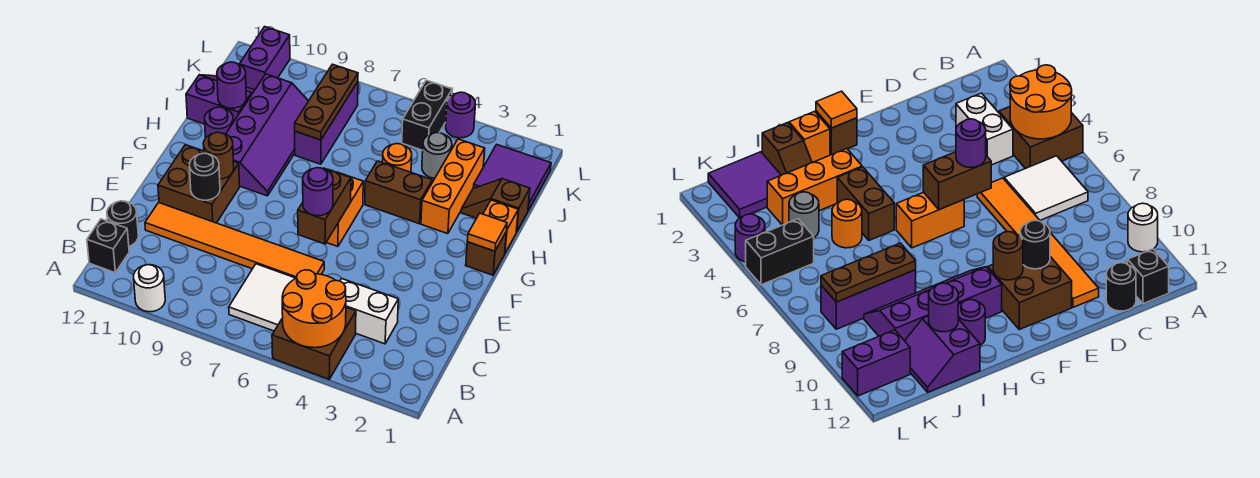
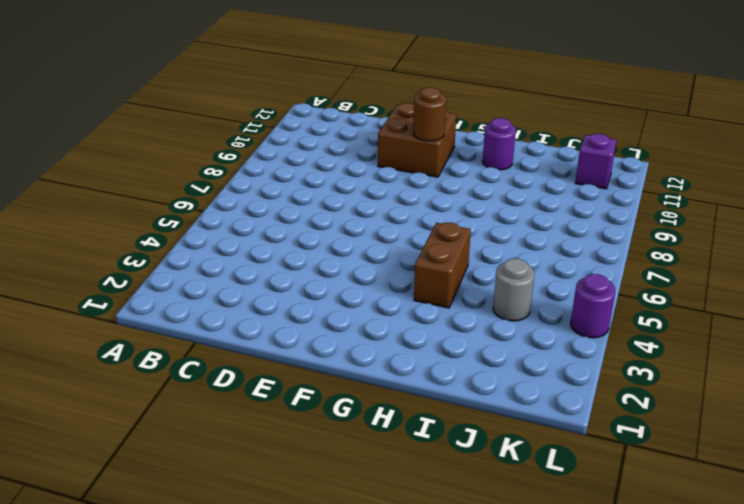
purple brick K11 level 1 -> purple brick K11:L11 level 1
none -> brown brick A4:B5 level 1
none -> white round brick A10 level 1
none -> white tile B6:C7 level 1
none -> black brick B12 level 1

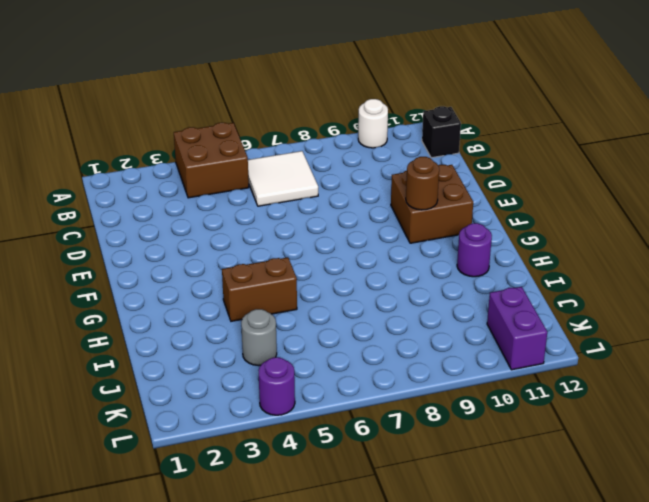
none -> white brick C3:C4 level 1
none -> black round brick C12 level 1
none -> orange tile D6:D11 level 1
none -> orange brick F6:G6 level 1

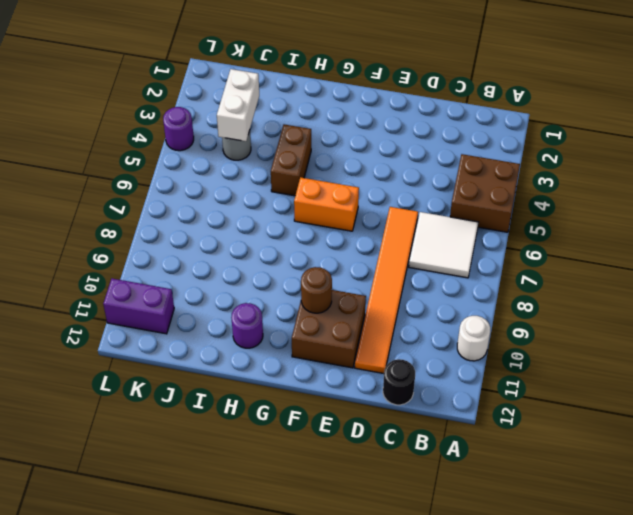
white brick J3:J4 level 2 -> white brick C3:C4 level 1
none -> black brick B12 level 1
none -> brown brick G1 level 1
none -> purple slope G9:J10 level 1 top 10
none -> orange brick H1 level 1

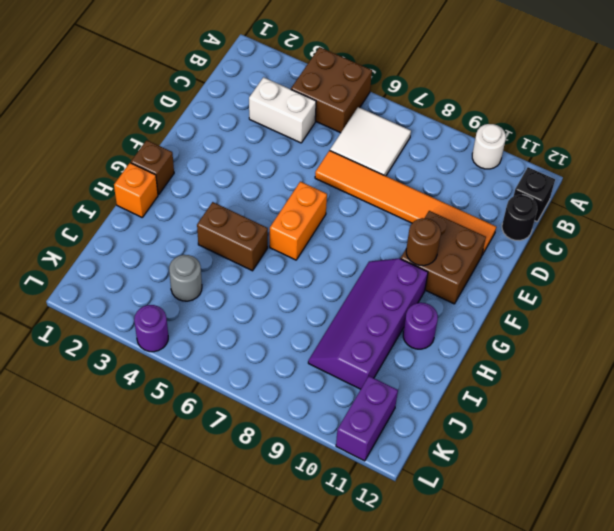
none -> orange brick H3:J3 level 1
none -> brown slope I1:I2 level 1 top 1
none -> orange round brick I5 level 1
none -> purple brick I8:K8 level 1

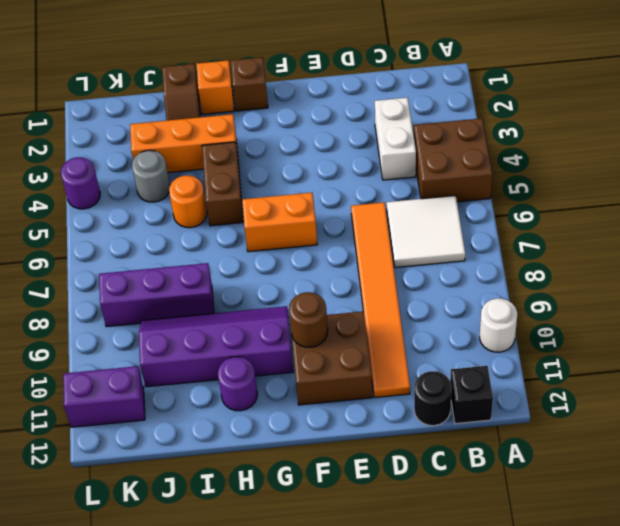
none -> purple slope I11:J12 level 1 top I
none -> purple tile J1:K2 level 1
none -> black brick K5:L5 level 1
none -> orange round brick A4:B5 level 2

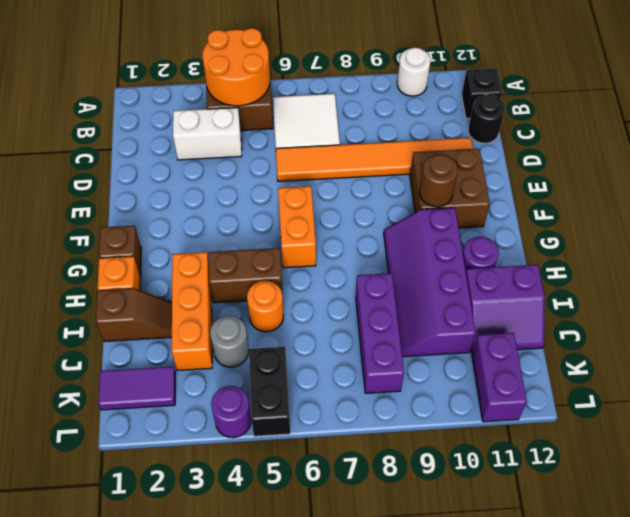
purple tile K1:K2 level 1 -> purple tile J1:K2 level 1
none -> brown brick E6:F6 level 2
none -> black round brick E10 level 2
none -> orange tile G1 level 2
none -> brown plate I8:K8 level 2

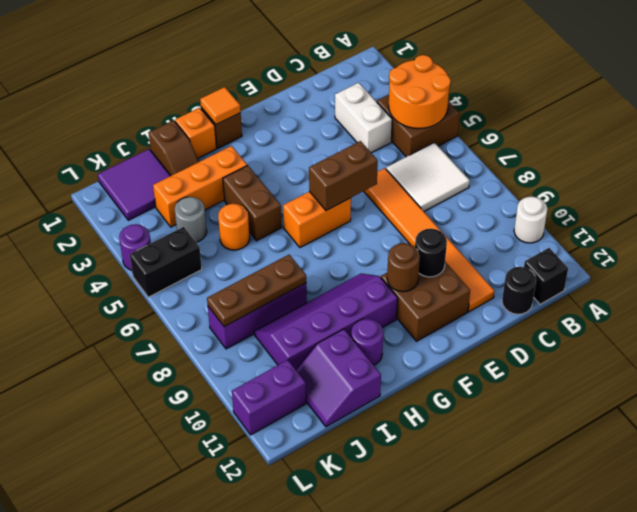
none -> purple round brick I11 level 2
none -> purple round brick E6 level 3

